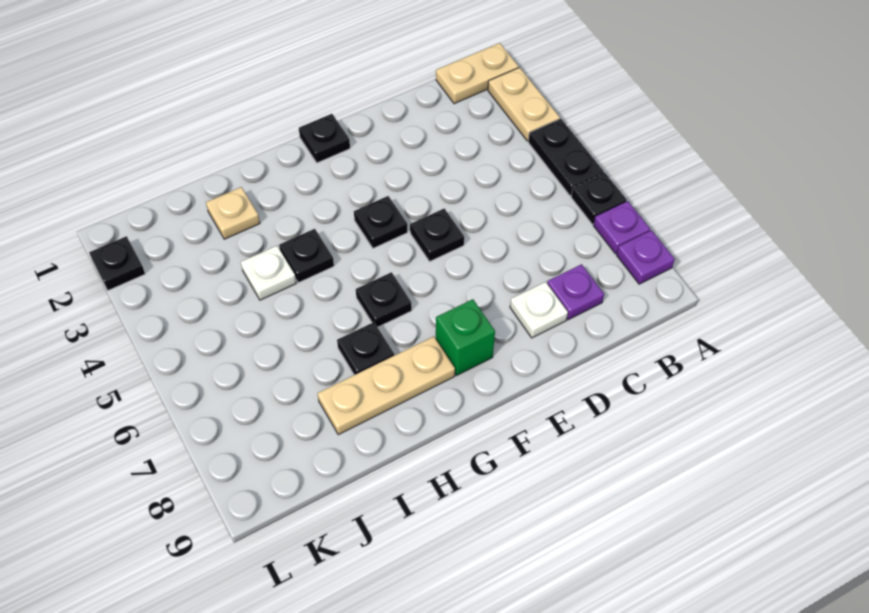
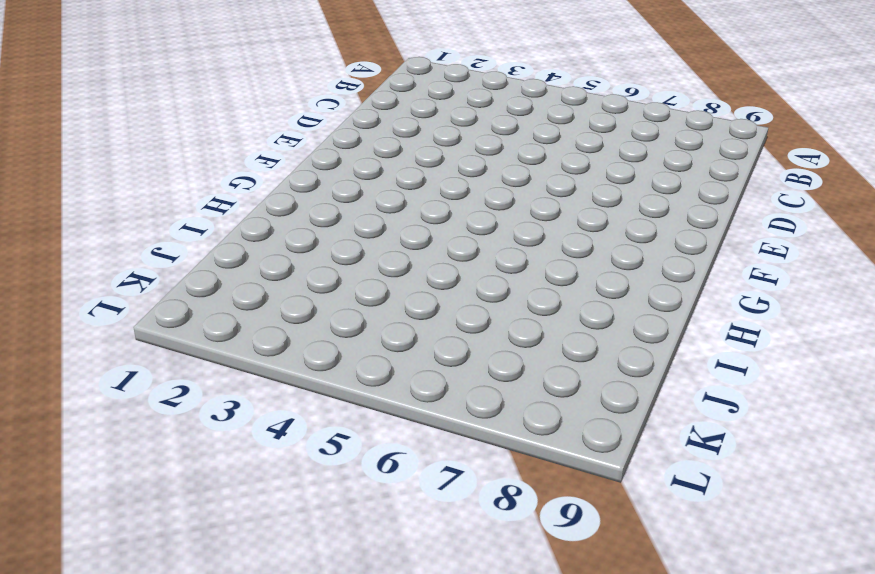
none -> tan plate A1:B1 level 1
none -> tan plate A2:A3 level 1
none -> black plate A4:A5 level 1

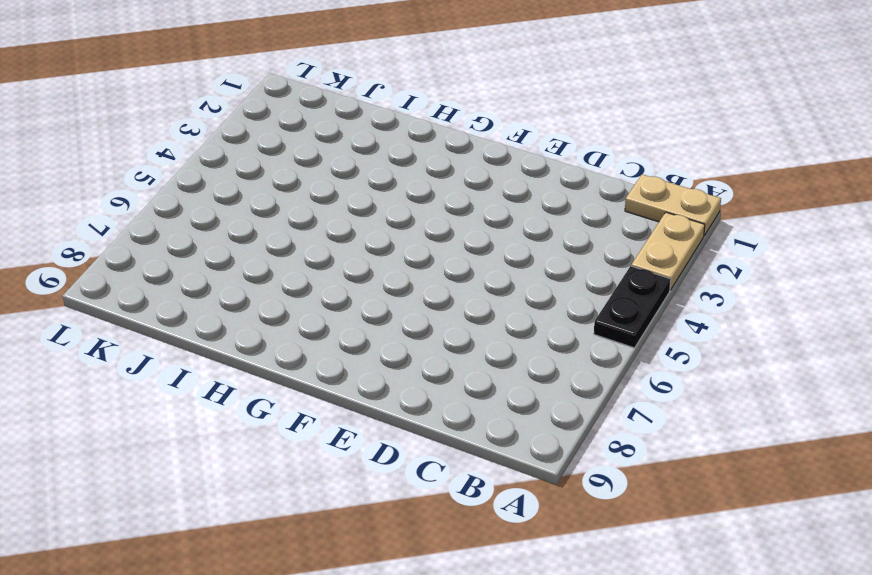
none -> black plate A6 level 1
none -> purple plate A7 level 1
none -> purple plate A8 level 1

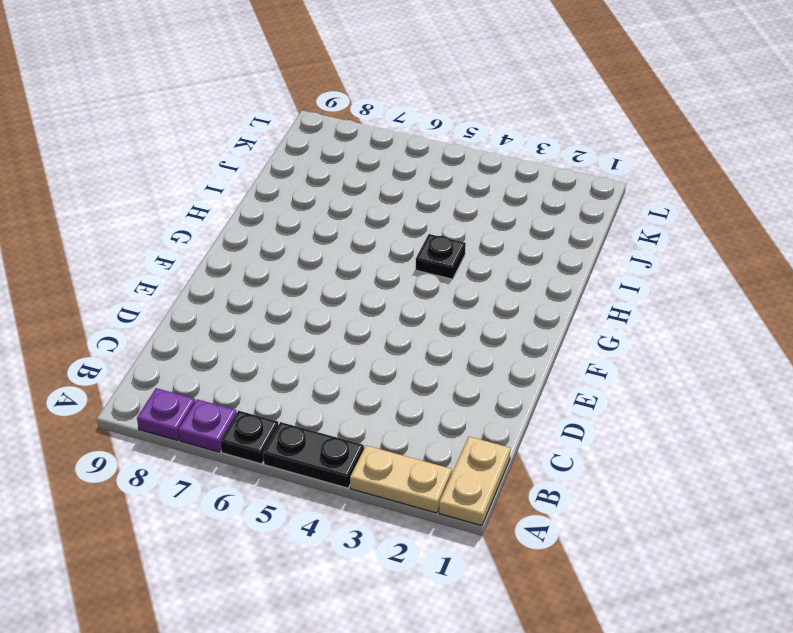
none -> purple plate C8 level 1
none -> white plate D8 level 1
none -> black plate E5 level 1

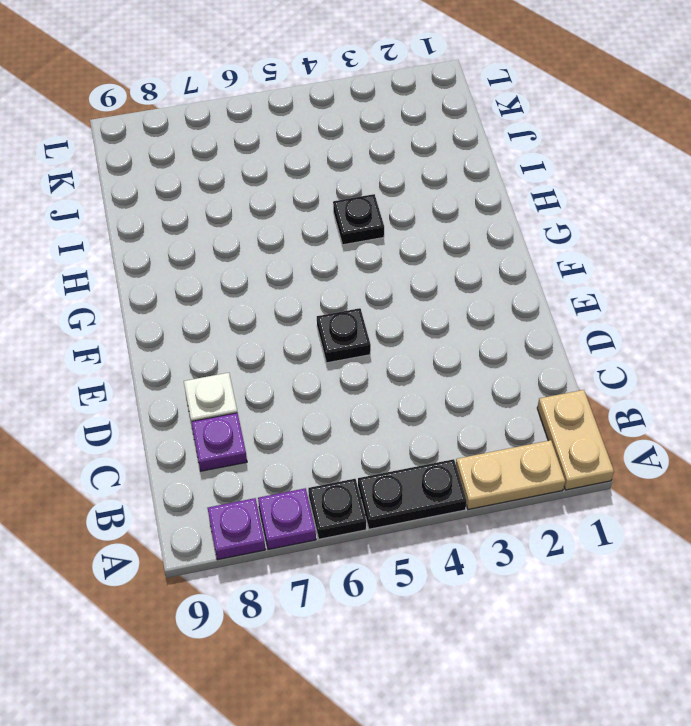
none -> black plate F1 level 1
none -> black plate F4 level 1
none -> green brick F8 level 1

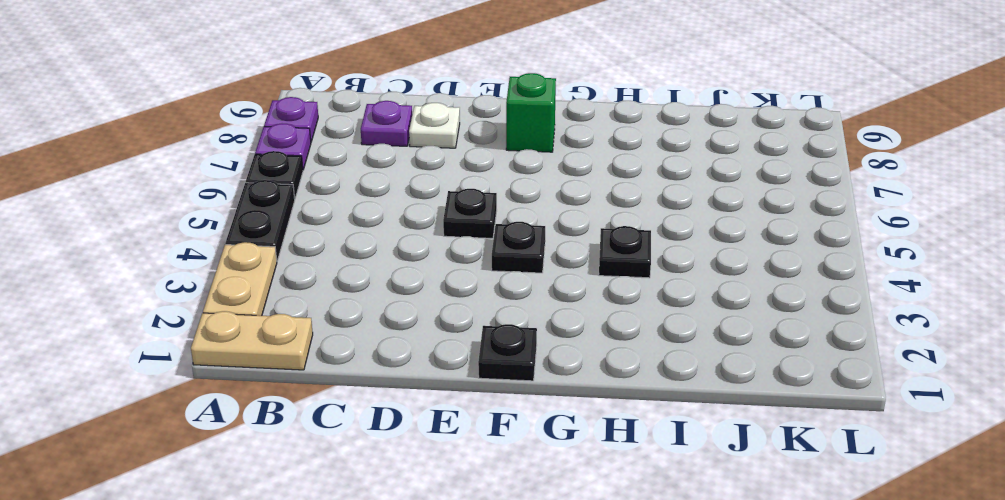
none -> black plate G6 level 1
none -> tan plate G8:I8 level 1
none -> black plate H7 level 1

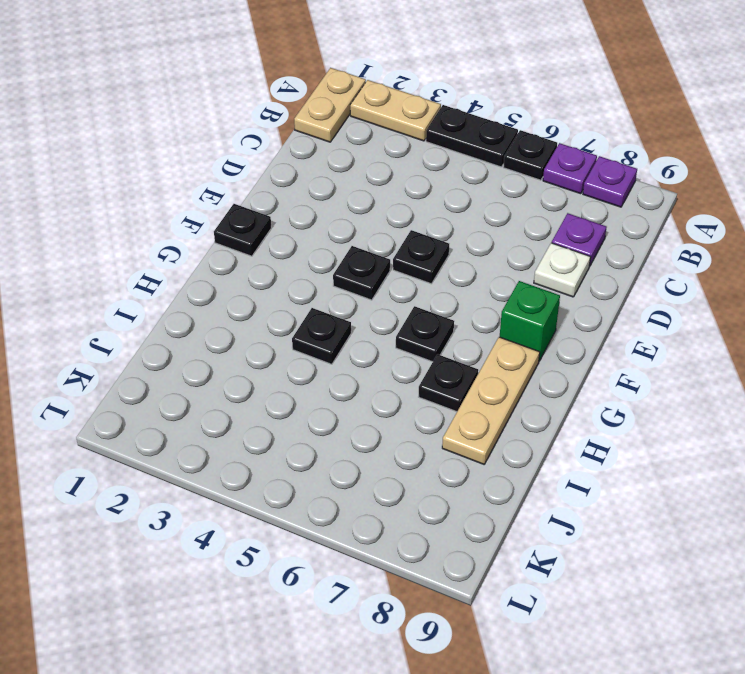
none -> tan plate I2 level 1
none -> white plate I4 level 1
none -> black plate L2 level 1

